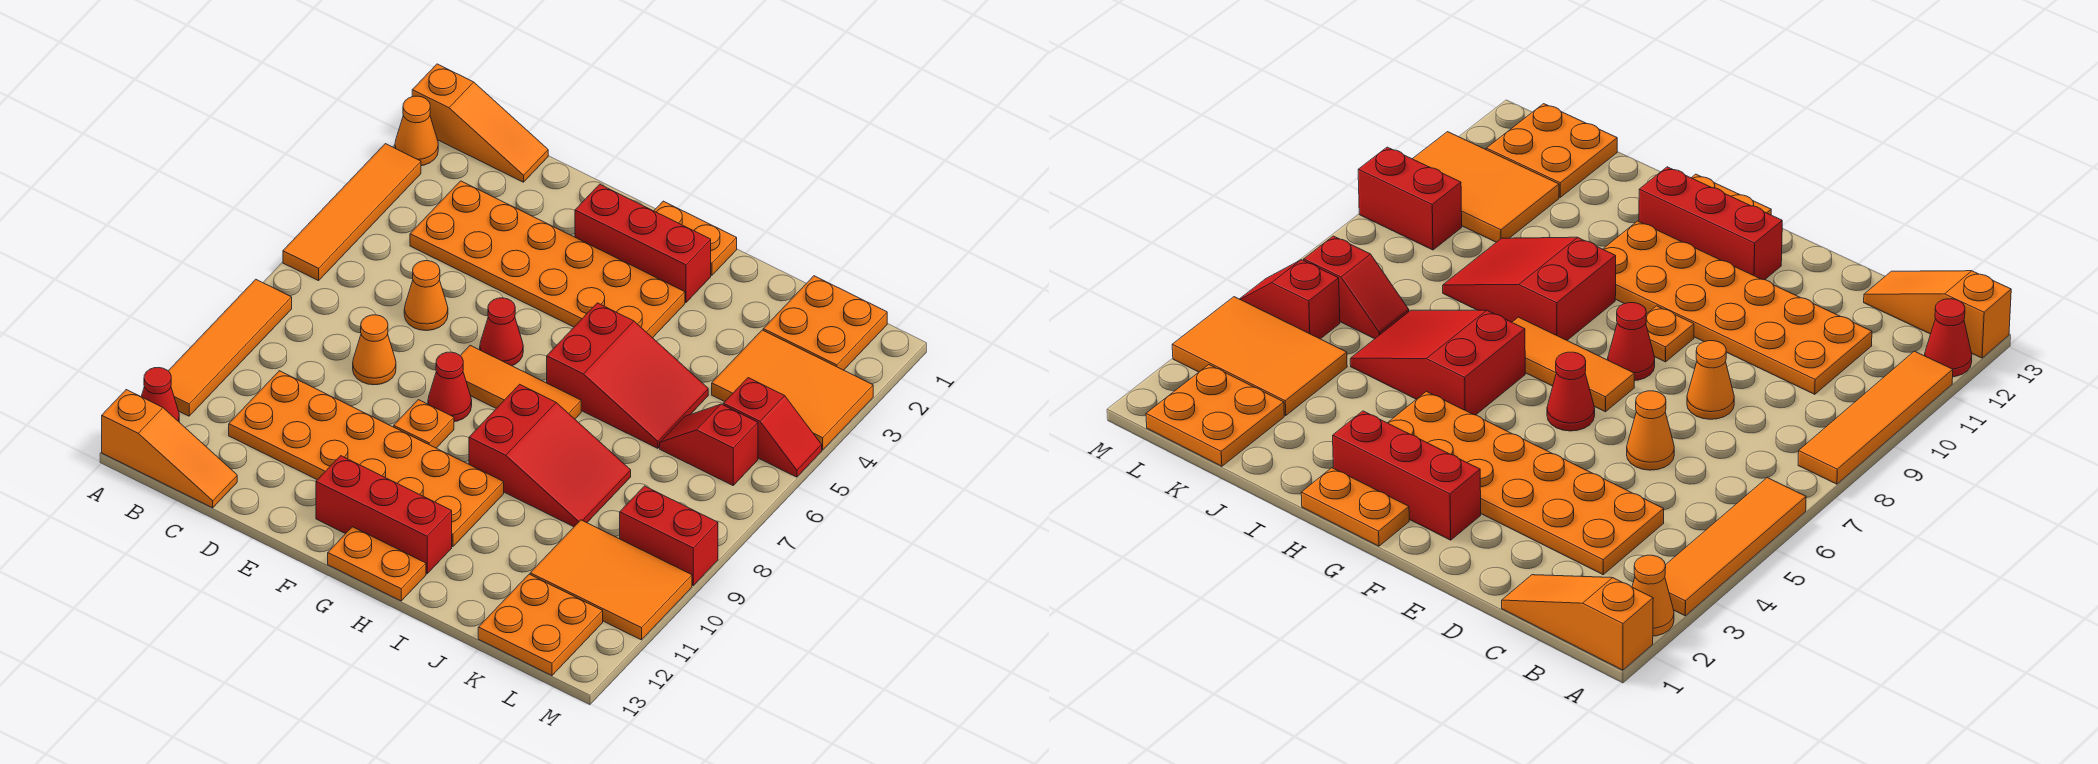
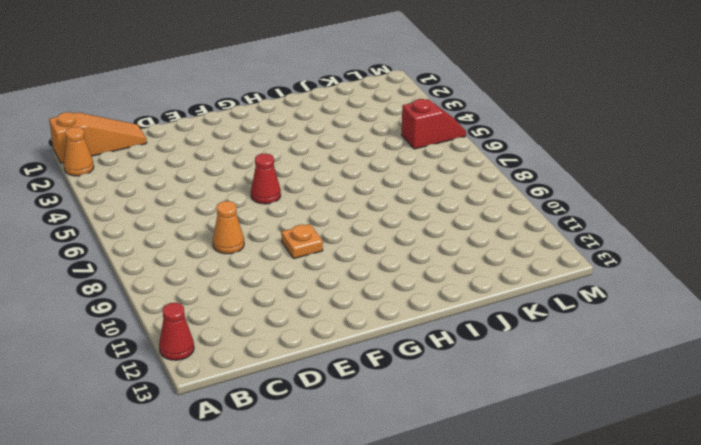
none -> orange tile A3:A6 level 1
none -> orange tile A8:A11 level 1
none -> orange slope A13:C13 level 1 top A

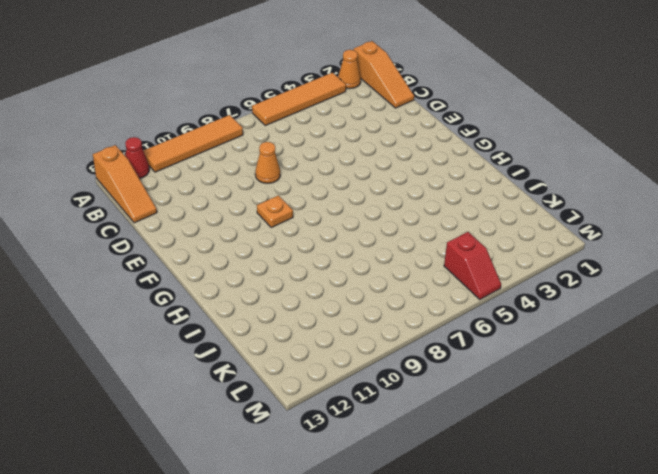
none -> orange plate C3:H4 level 1
none -> orange plate C10:H11 level 1
none -> orange cone D6 level 1

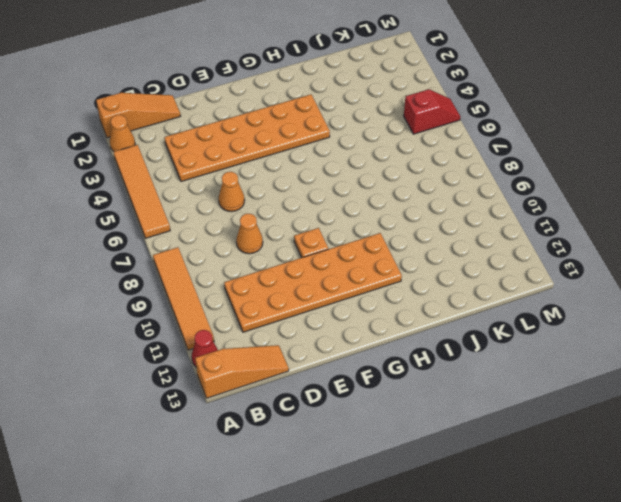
none -> red brick F2:H2 level 1
none -> red cone F6 level 1
none -> orange tile F7:H7 level 1

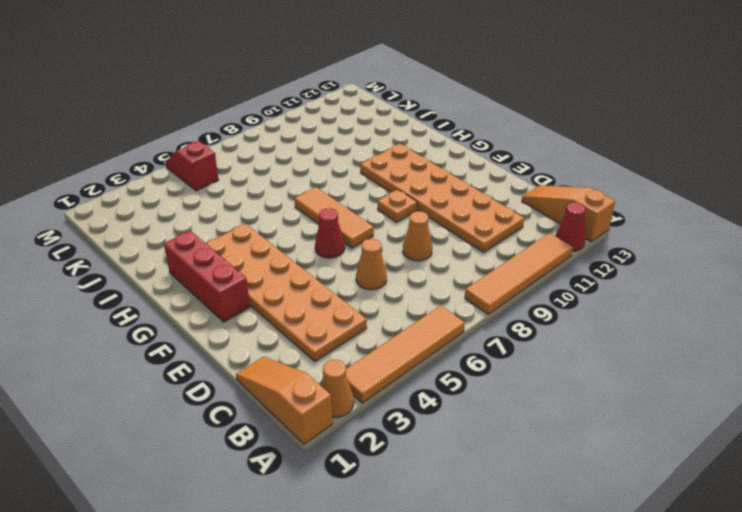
none -> red cone F8 level 1
none -> red brick F12:H12 level 1
none -> orange plate G1:H1 level 1

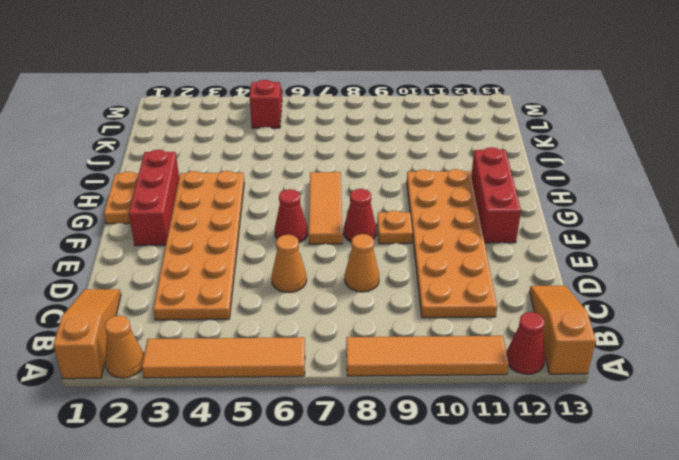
none -> orange plate G13:H13 level 1
none -> red slope H5:J6 level 1 top H
none -> red slope H8:J9 level 1 top H

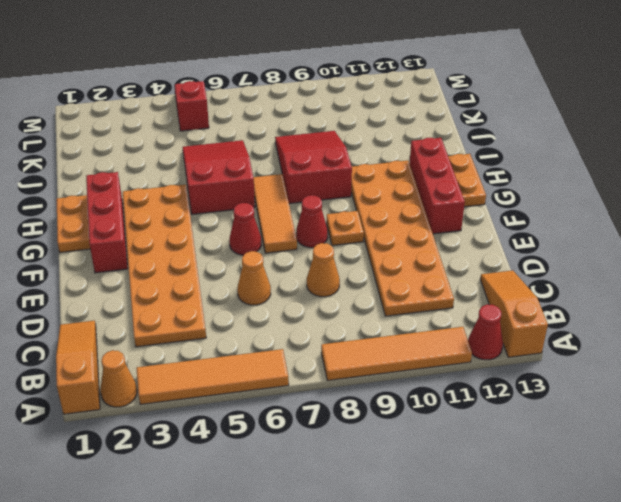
none -> orange plate K1:L2 level 1
none -> orange tile K3:M4 level 1
none -> red slope K6:L6 level 1 top L

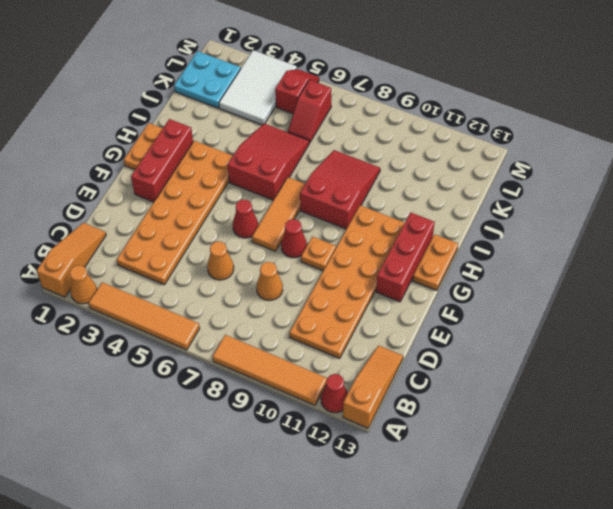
cyan plate K1:L2 level 1 -> orange plate K1:L2 level 1
white tile K3:M4 level 1 -> orange tile K3:M4 level 1
none -> orange tile K10:M11 level 1
none -> orange plate K12:L13 level 1
none -> red brick L9:M9 level 1

